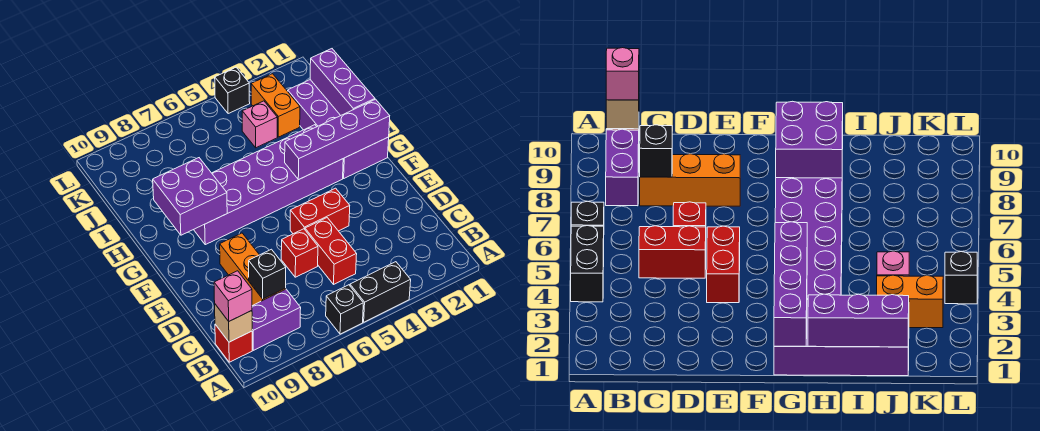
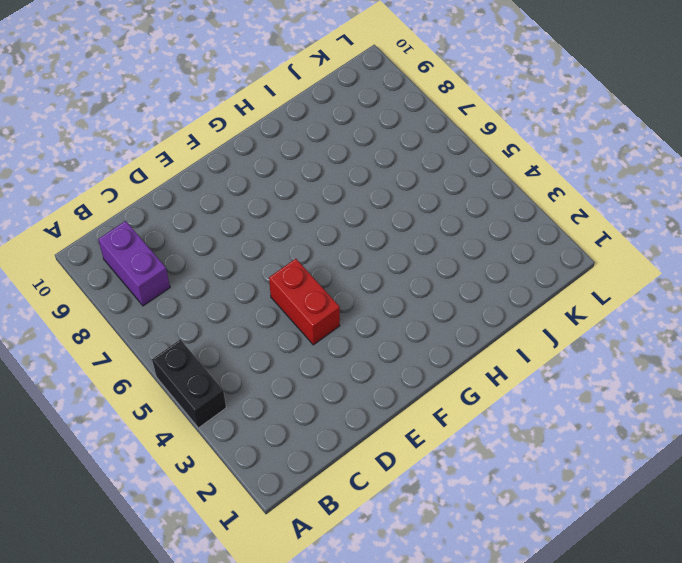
none -> black brick A6 level 1
none -> red brick B10 level 1
none -> red brick C5:D5 level 1

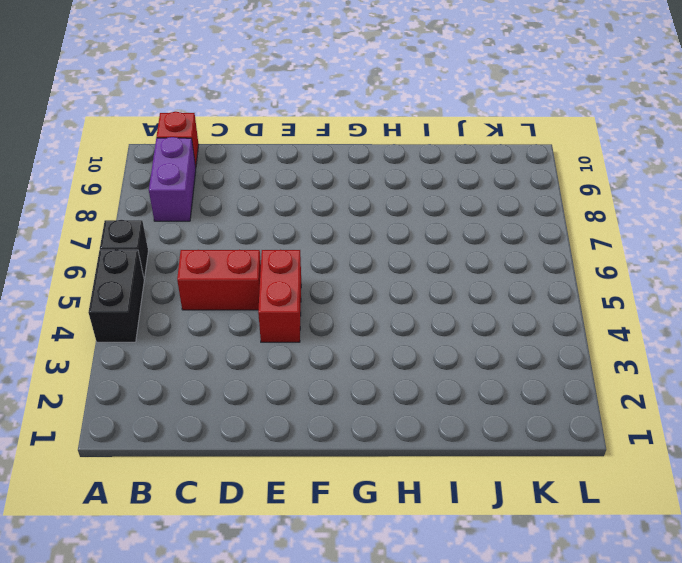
none -> orange brick C8:E8 level 1
none -> red brick D6 level 1
none -> purple brick G1:J2 level 1

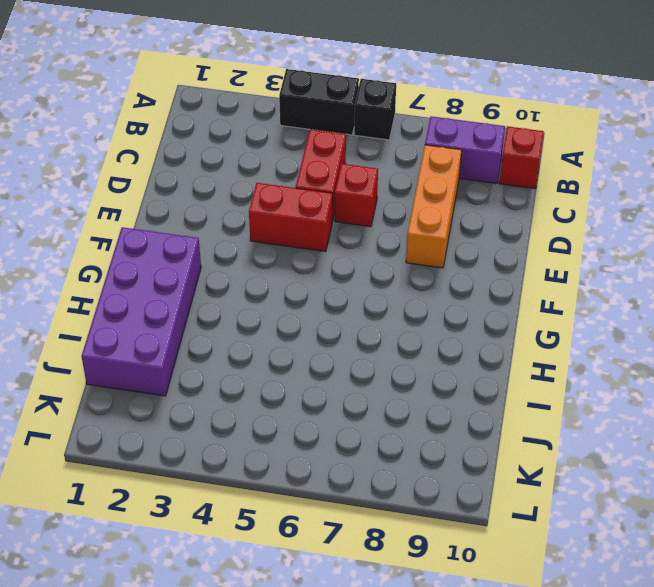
none -> purple brick G3:H8 level 1
none -> orange brick J3:K3 level 1
none -> pink brick J4 level 1

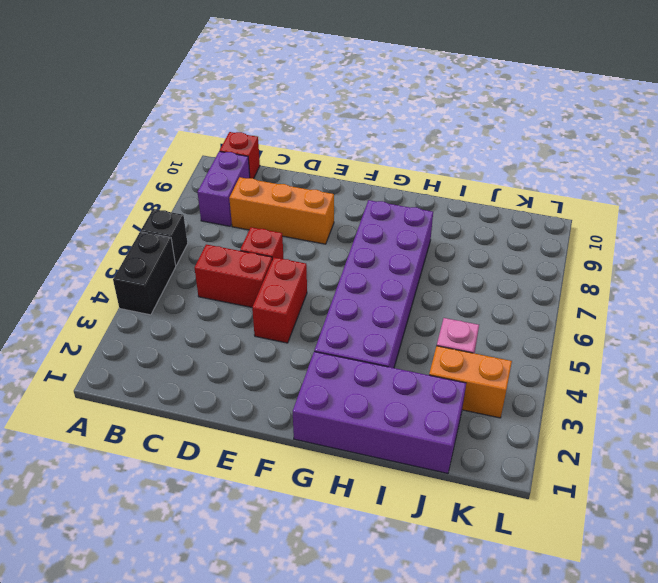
none -> black brick L4 level 1
none -> tan brick B10 level 2
none -> black brick C8 level 2

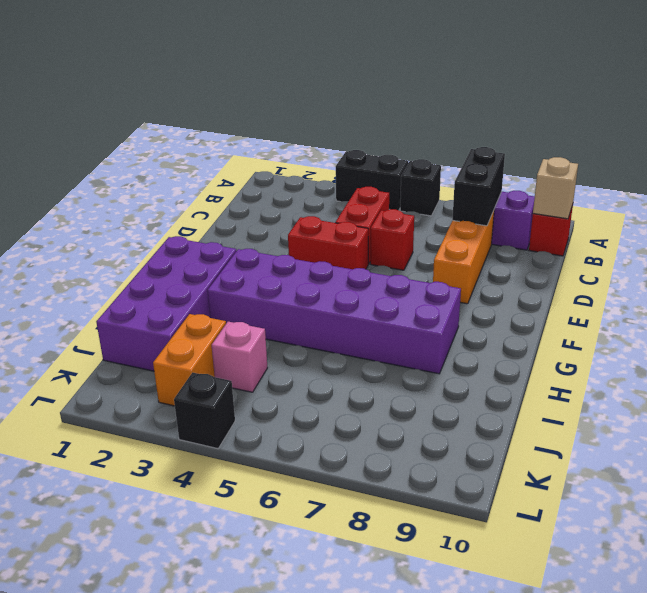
black brick B8:C8 level 2 -> black brick C8 level 2
none -> purple brick G1:G4 level 2
none -> purple brick G8:H9 level 2
none -> purple brick H1:J1 level 2

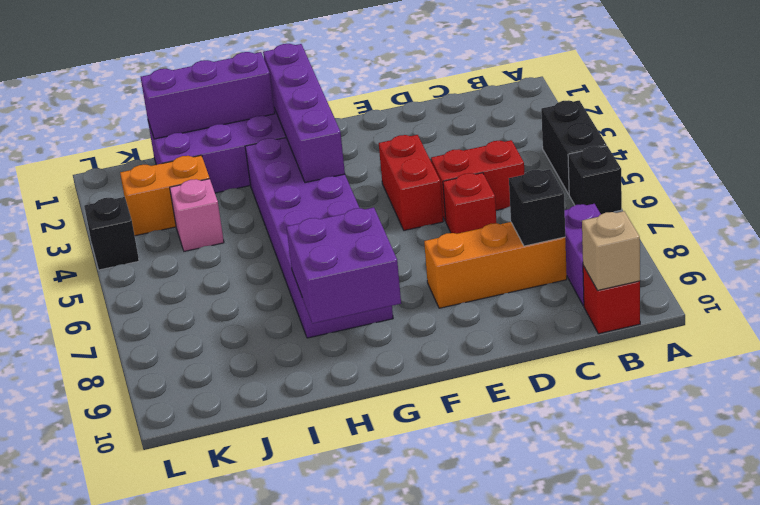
none -> pink brick B10 level 3

